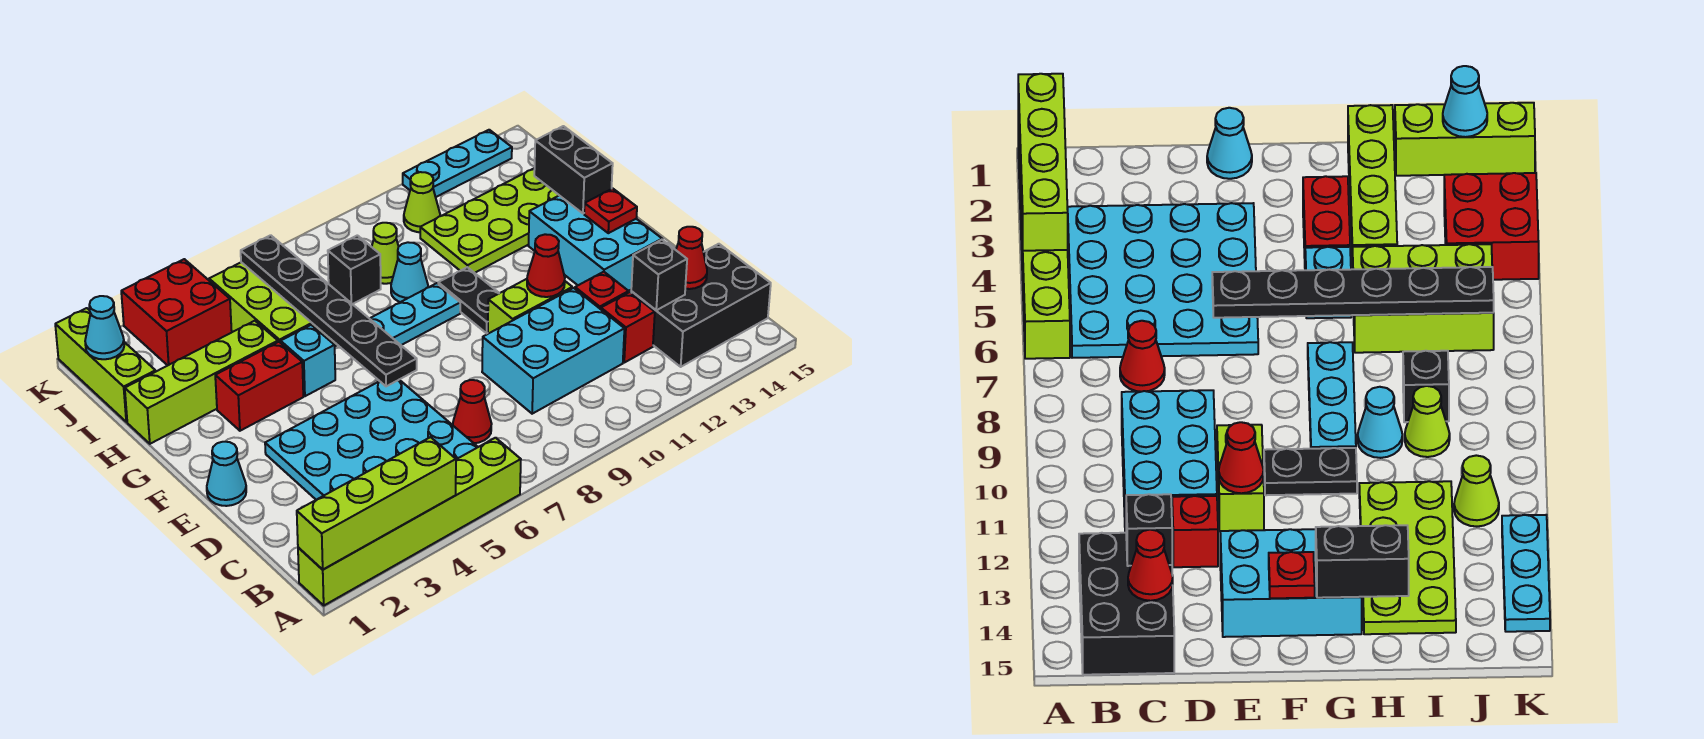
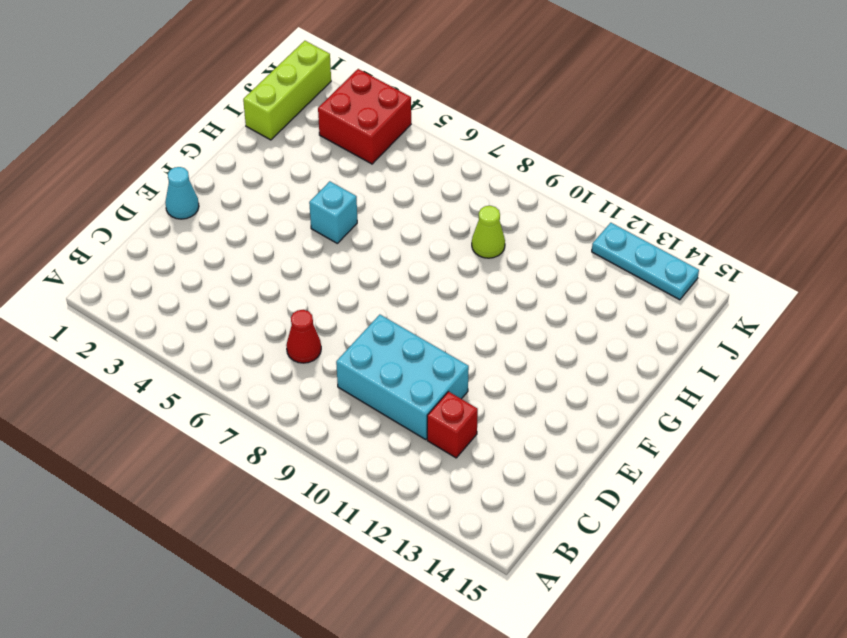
none -> lime brick A1:A6 level 1
none -> cyan plate B3:E6 level 1
none -> black brick B13:C15 level 1
none -> red brick D12 level 1

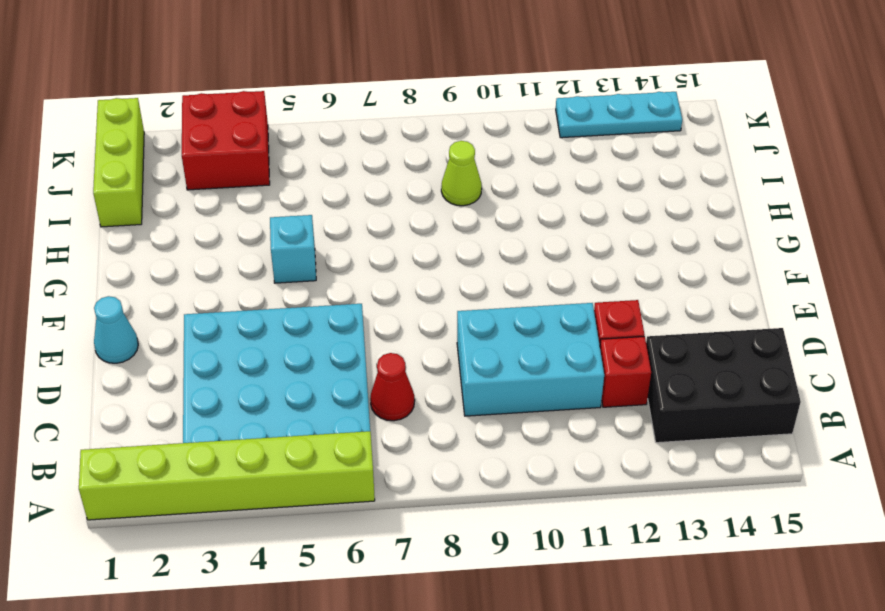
none -> lime brick E10:E11 level 1
none -> cyan brick E13:G14 level 1
none -> black plate F10:G10 level 1
none -> red brick G3:G4 level 1

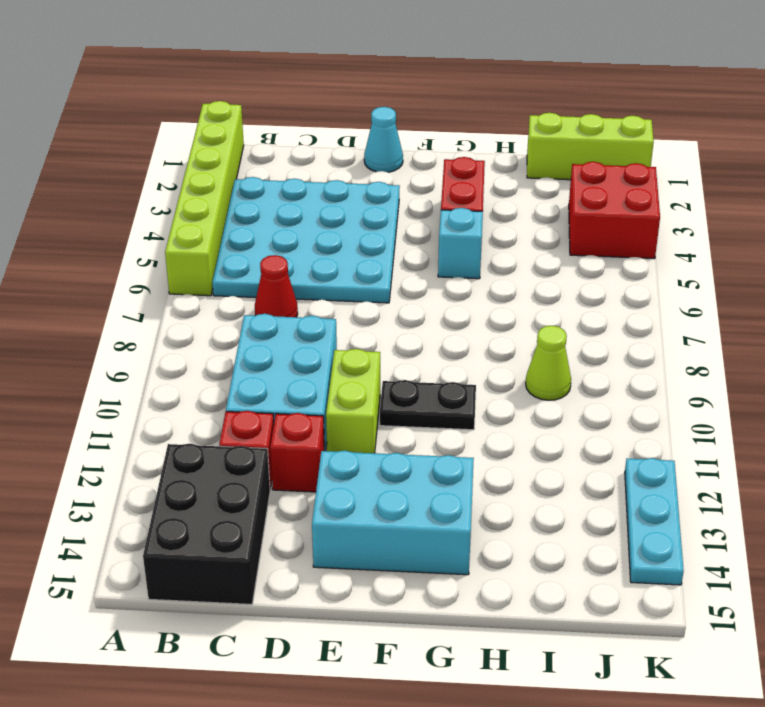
none -> cyan plate G7:G9 level 1
none -> lime brick H1:H4 level 1
none -> lime brick H5:J6 level 1
none -> cyan cone H9 level 1

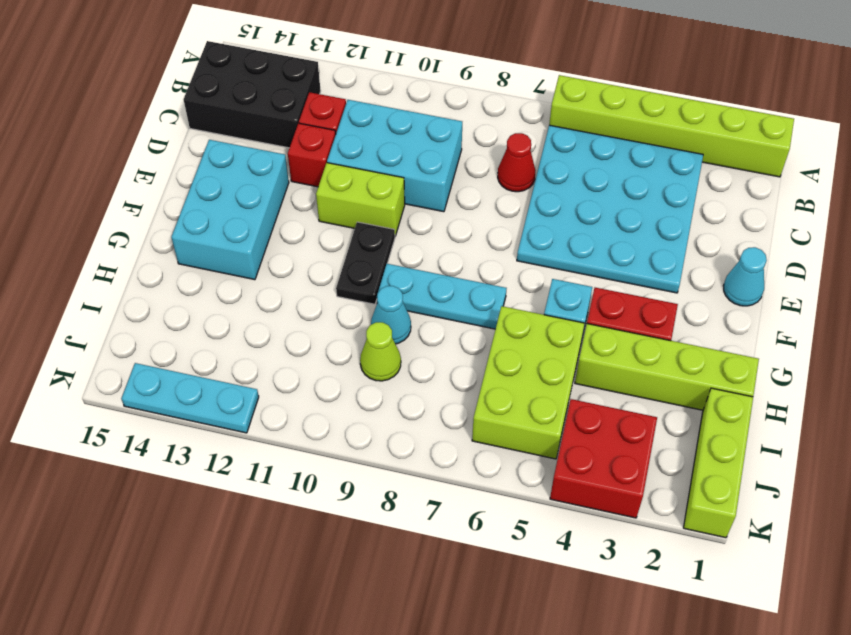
none -> lime plate H11:I14 level 1
none -> black brick I8 level 1
none -> lime cone J11 level 1
none -> lime brick A1:A4 level 2

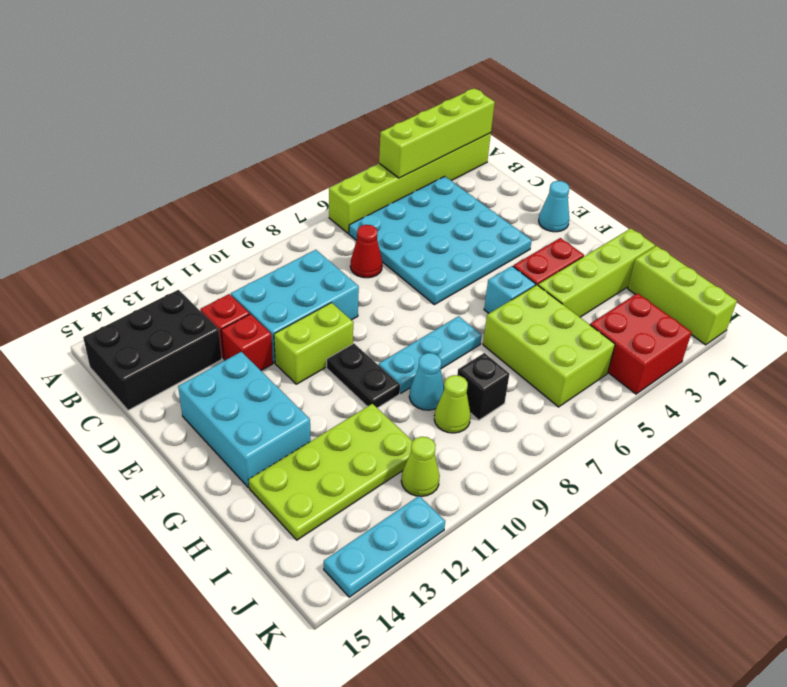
none -> black brick C13 level 2
none -> red cone C14 level 2
none -> black plate E6:J6 level 2
none -> red cone E11 level 2

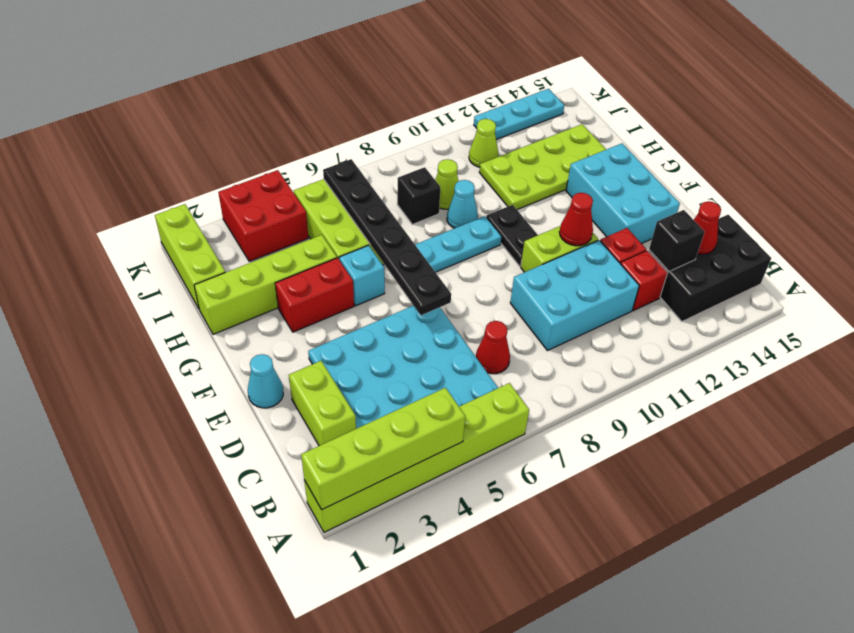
lime brick C2:D2 level 1 -> none
none -> red plate F14 level 2
none -> black brick G14:H14 level 2
none -> cyan cone J1 level 2

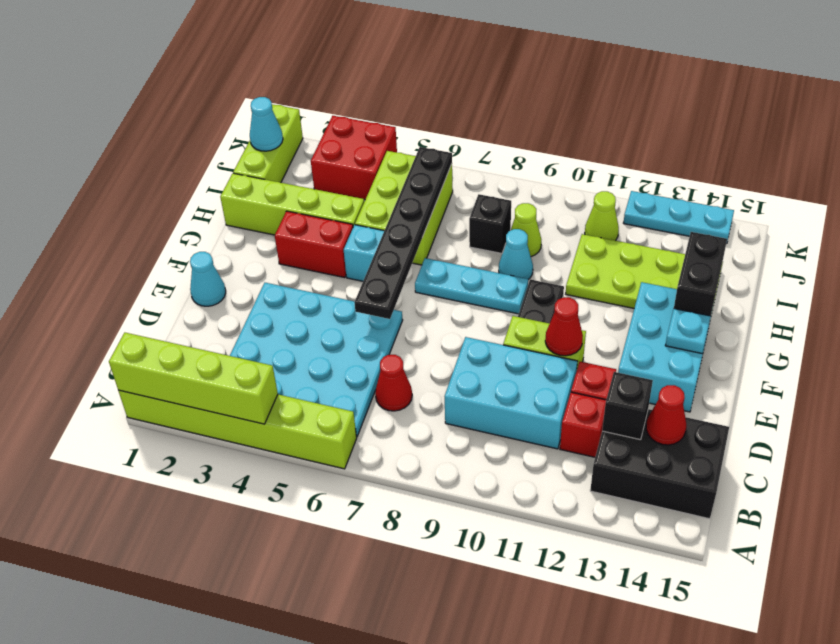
cyan plate F14 level 2 -> red plate F14 level 2

